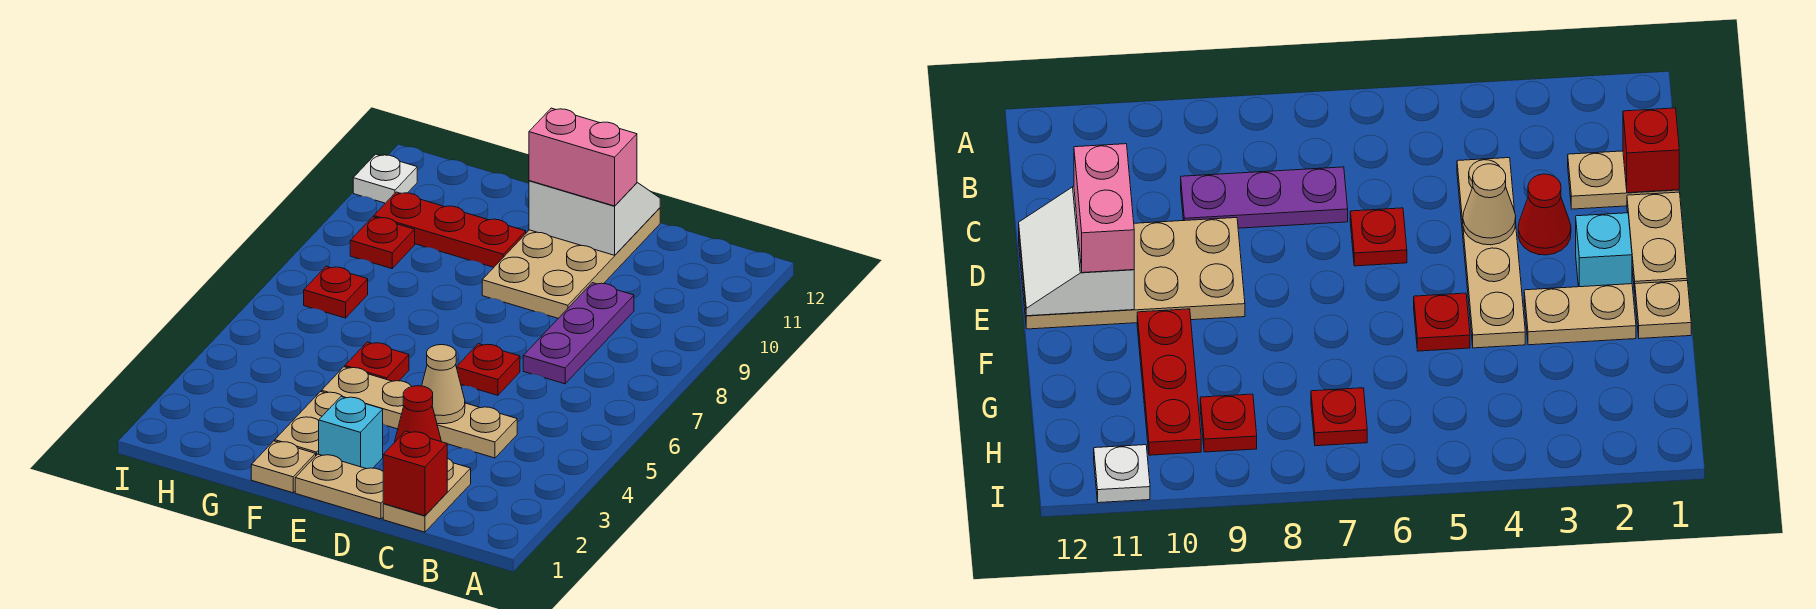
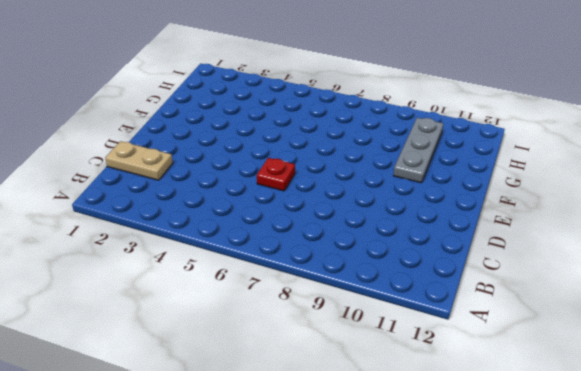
grey plate F10:H10 level 1 -> red plate F10:H10 level 1
none -> tan plate C4:F4 level 1
none -> purple plate C7:C9 level 1
none -> tan plate D1:E1 level 1

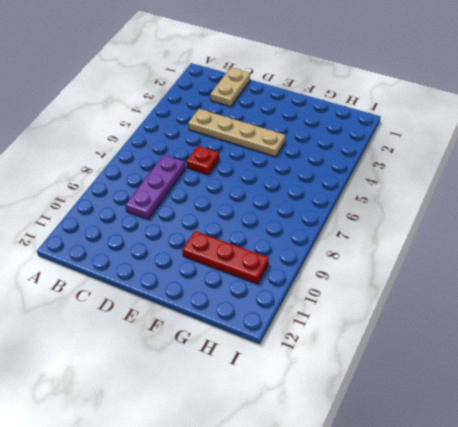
none -> tan plate D1:E1 level 1
none -> red cone D3 level 1
none -> tan plate D9:E12 level 1

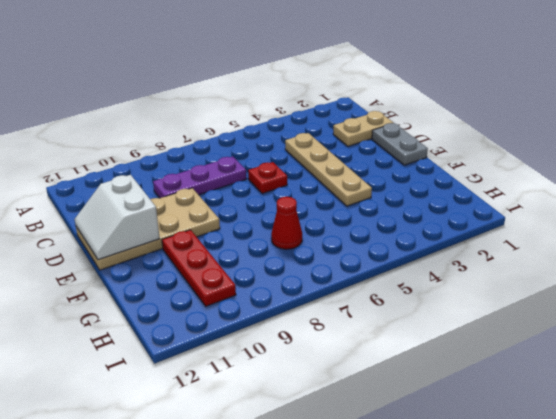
grey plate D1:E1 level 1 -> tan plate D1:E1 level 1
red cone G7 level 1 -> red cone D3 level 1
none -> cyan brick E2 level 1
none -> tan plate F1 level 1
none -> tan plate F2:F3 level 1

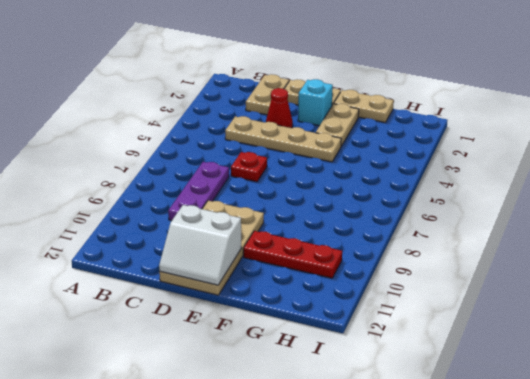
tan plate F1:G1 level 1 -> tan plate F1 level 1
none -> red plate F5 level 1
none -> red plate H7 level 1
none -> red plate H9 level 1

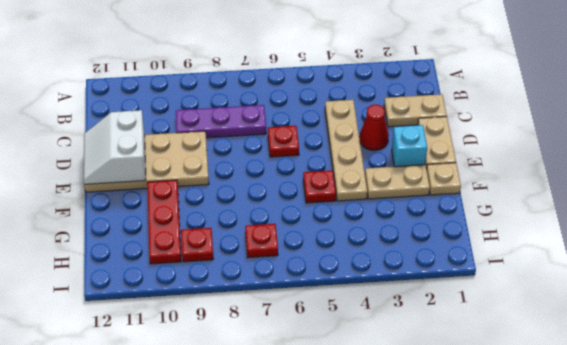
none -> white plate I11 level 1
none -> red brick C1 level 2
none -> tan cone D4 level 2

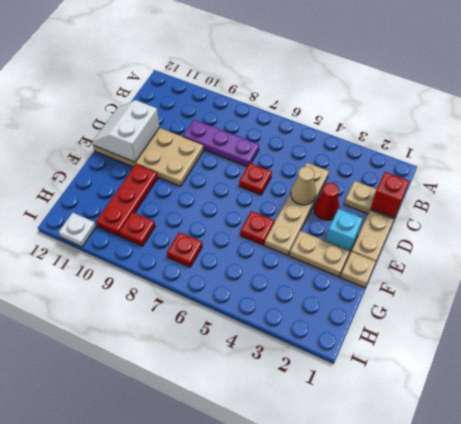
none -> pink brick D11:E11 level 3

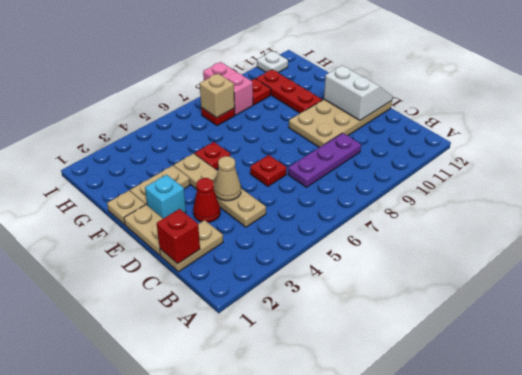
tan brick H7 level 2 -> none
pink brick H8:I8 level 1 -> pink brick D11:E11 level 3

